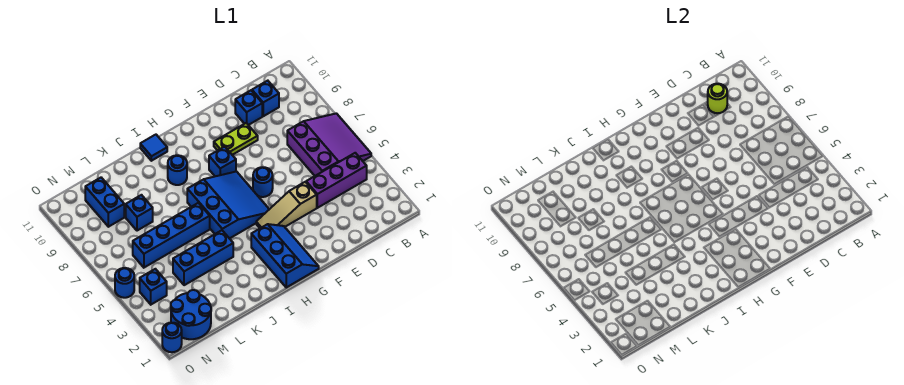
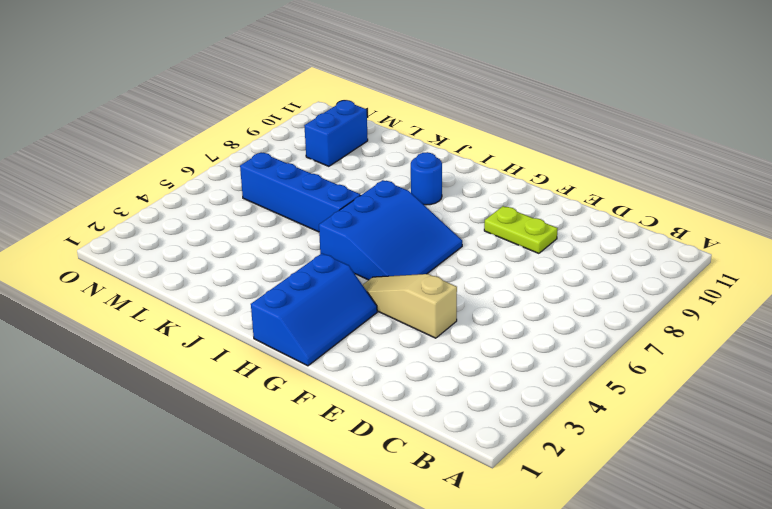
none -> purple slope A5:C7 level 1 top C
none -> purple brick B4:D4 level 1
none -> blue brick C10 level 1

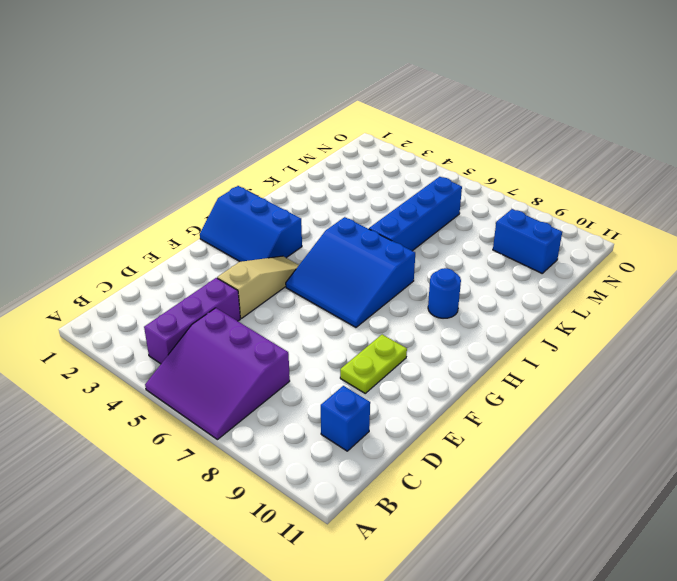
none -> blue brick D10 level 1
none -> blue round brick F6 level 1
none -> blue brick G8 level 1

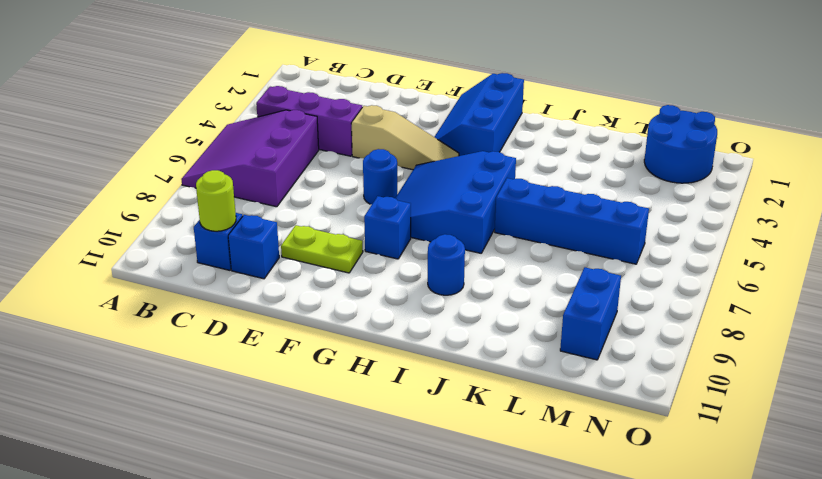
none -> blue tile I11 level 1
none -> blue brick J4:L4 level 1
none -> blue brick L8 level 1

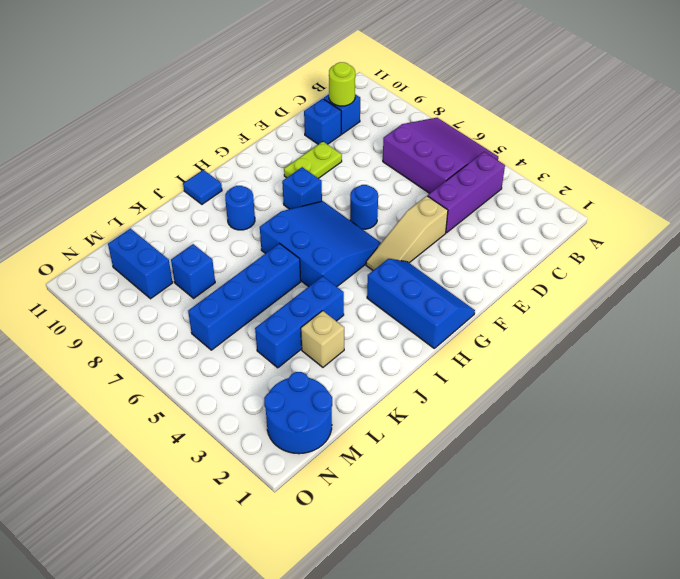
tan brick K3 level 1 -> none
none -> blue brick N4 level 1
none -> blue round brick O1 level 1
none -> blue round brick O5 level 1

